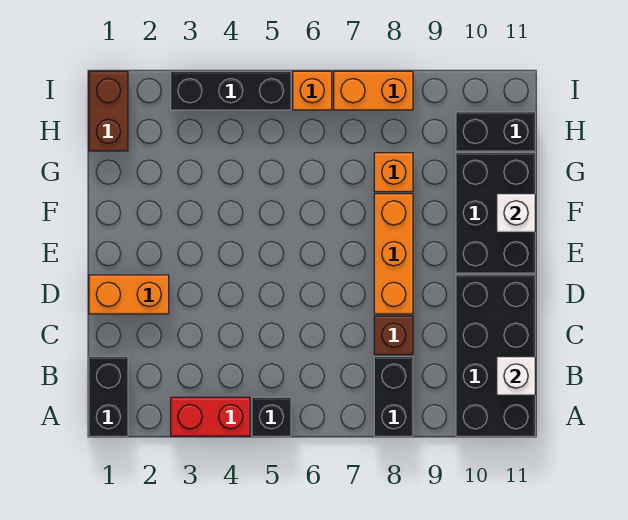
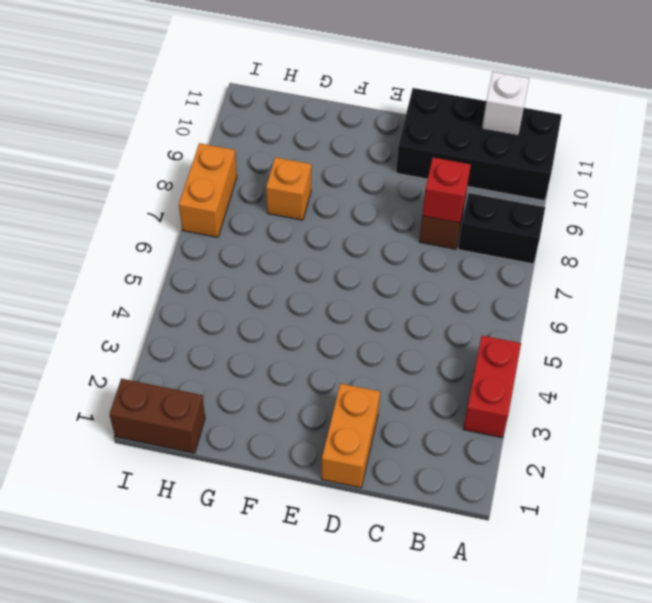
red brick C8 level 2 -> none
none -> black brick A1:B1 level 1
none -> black brick A5 level 1
none -> orange brick D8:F8 level 1

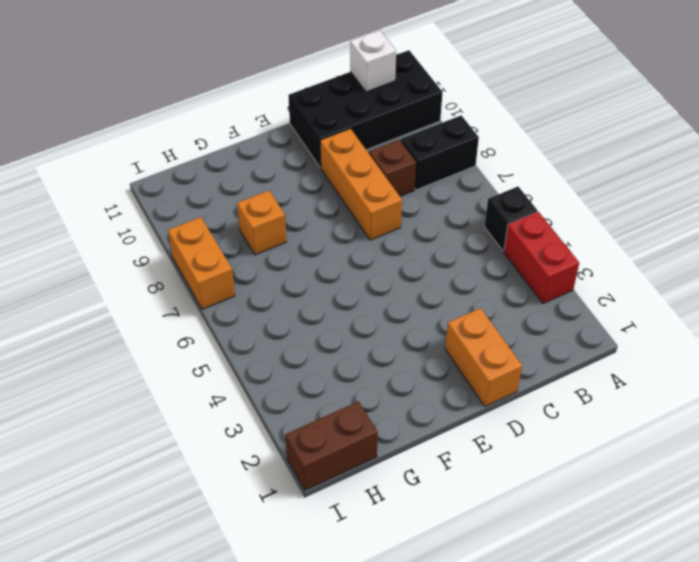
orange brick D7:D9 level 1 -> orange brick D8:F8 level 1
none -> black brick A1:B1 level 1
none -> black brick E10:G11 level 1
none -> black brick H10:H11 level 1

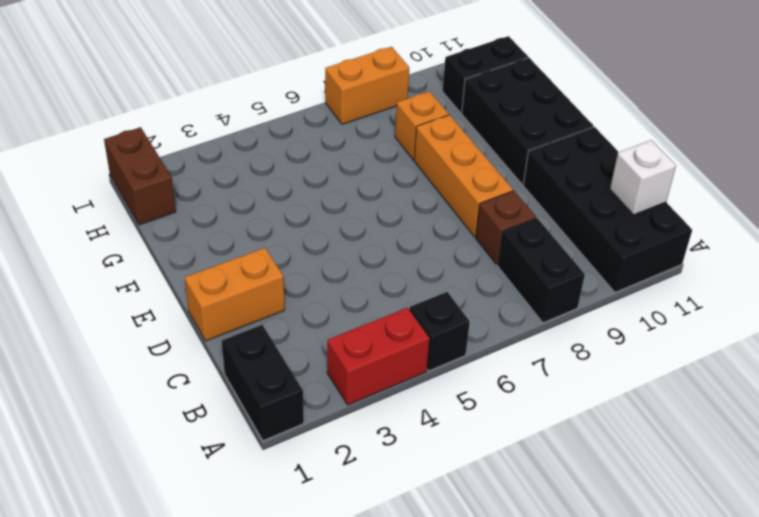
none -> black brick I3:I5 level 1
none -> orange brick I6 level 1
none -> white brick F11 level 2

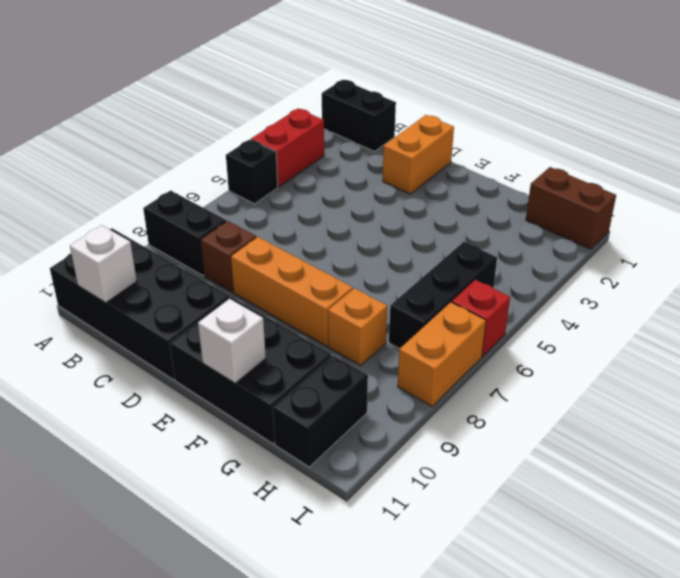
black brick H5:H7 level 1 -> black brick I3:I5 level 1
red brick I6 level 1 -> orange brick I6 level 1

